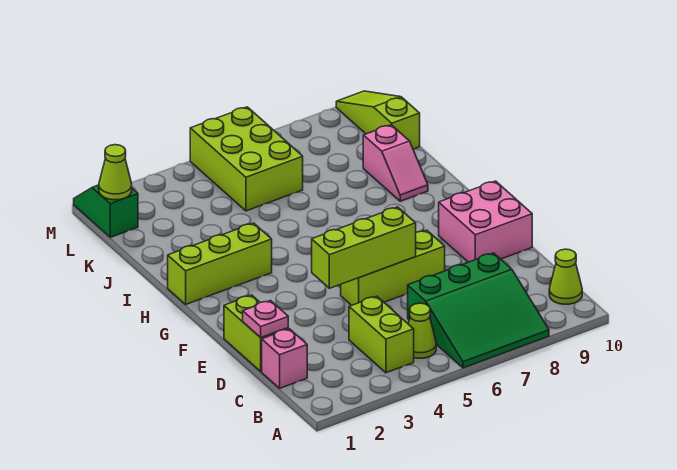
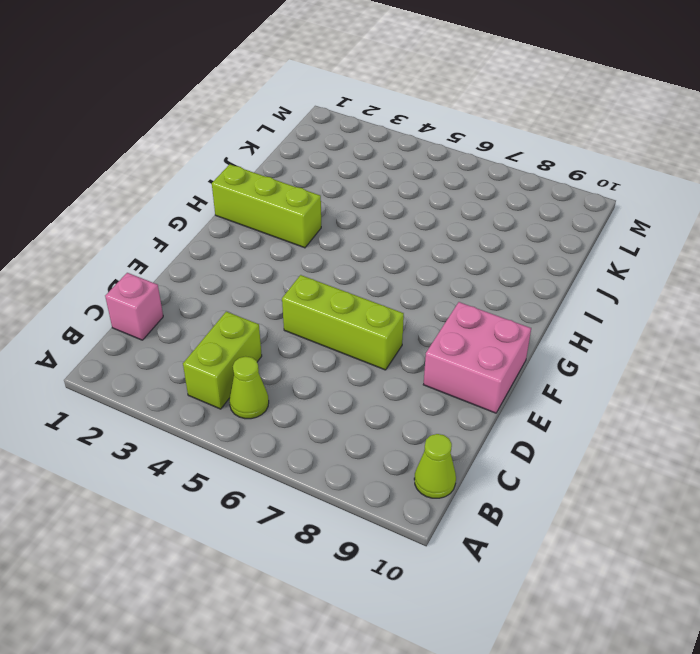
none -> green slope A6:C8 level 1 top C
none -> lime brick D1:E1 level 1
none -> pink slope I9:J9 level 1 top J

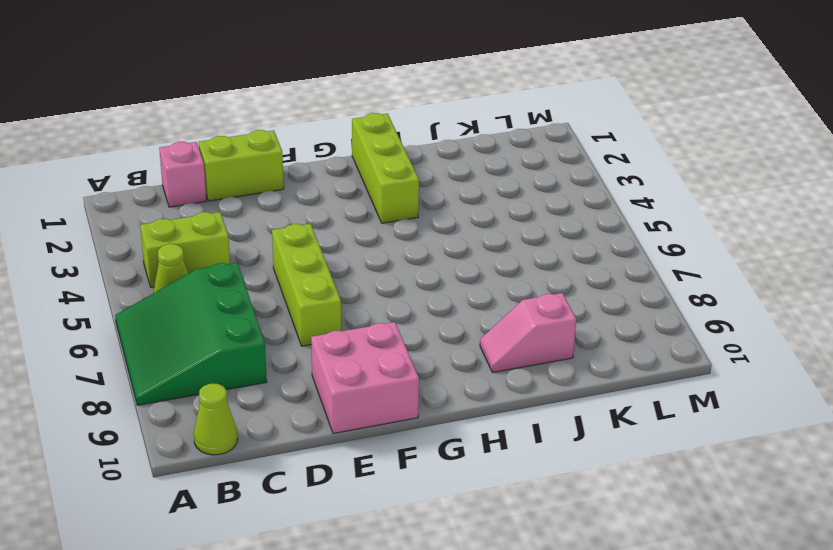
none -> lime brick K5:M6 level 1
none -> lime slope K10:M10 level 1 top K
none -> green slope L1:M1 level 1 top L

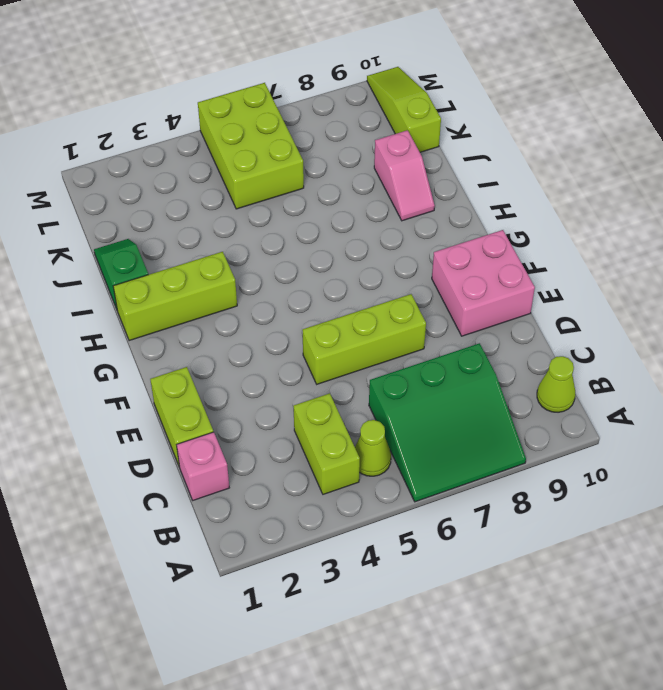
green slope I1:J1 level 1 top I -> green slope L1:M1 level 1 top L
none -> pink plate D1 level 2
none -> lime brick E4:E6 level 2
none -> lime cone L1 level 2

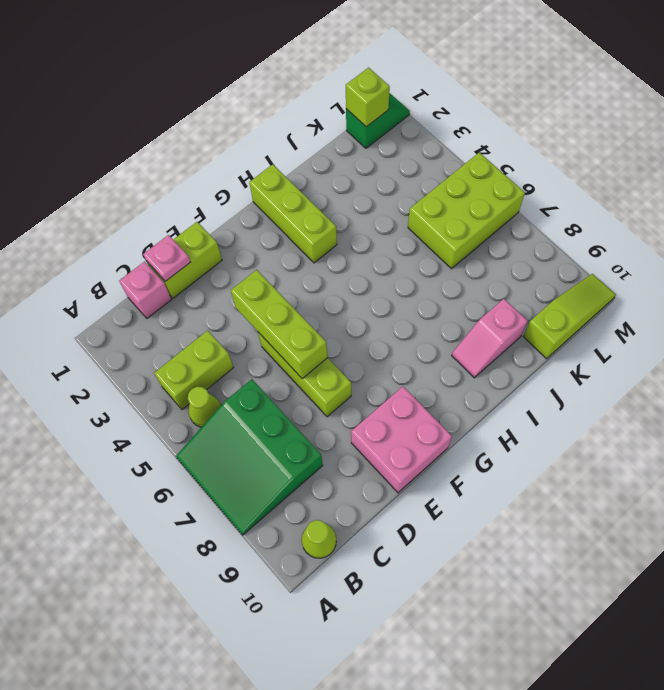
lime brick L1 level 2 -> lime cone L1 level 2

